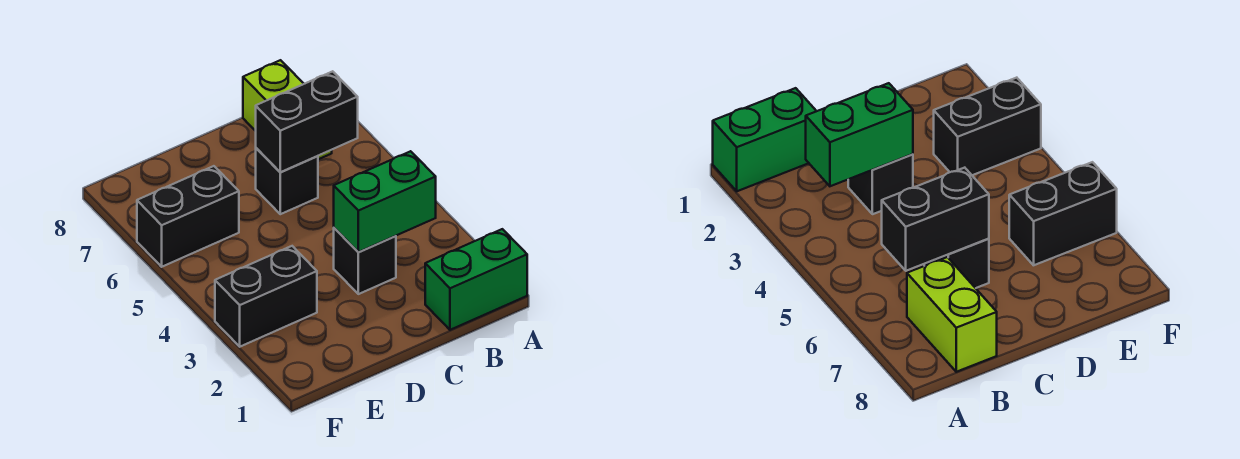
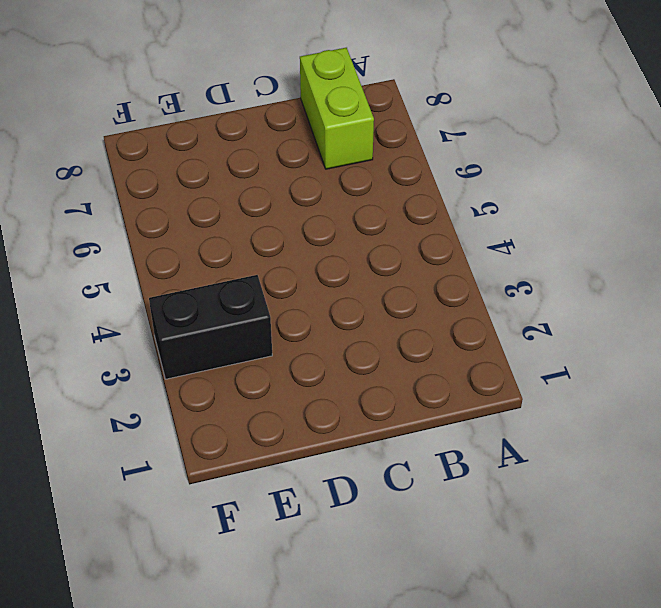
none -> green brick A1:B1 level 1
none -> black brick C3 level 1

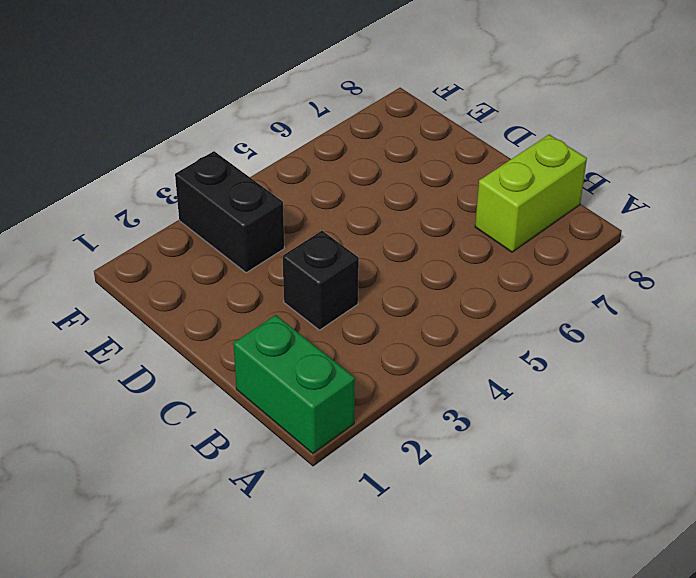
none -> black brick C6 level 1
none -> black brick E6:F6 level 1

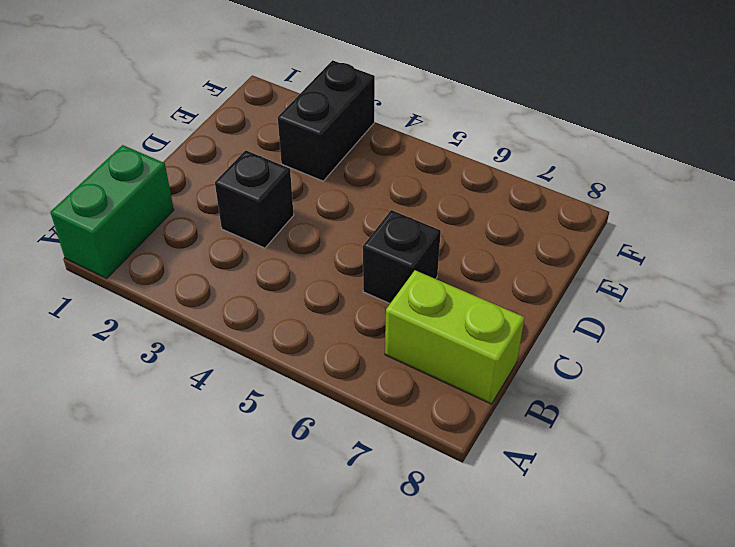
none -> black brick E6:F6 level 1
none -> green brick B3:C3 level 2

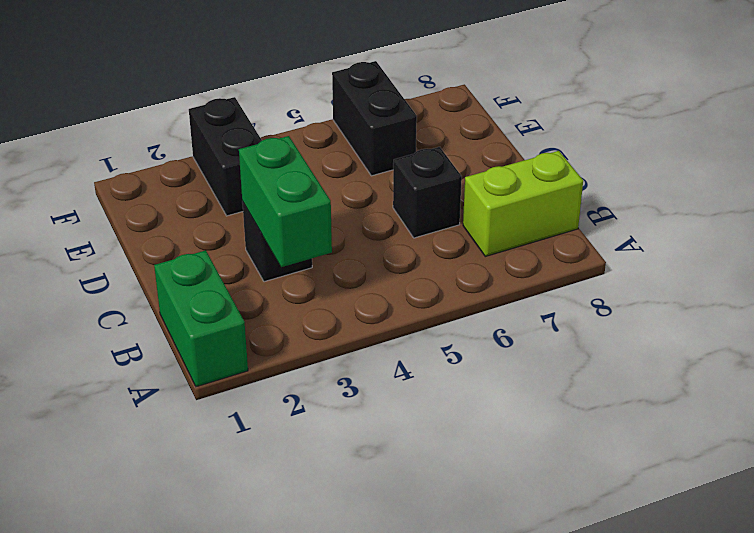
none -> black brick B6:C6 level 2

